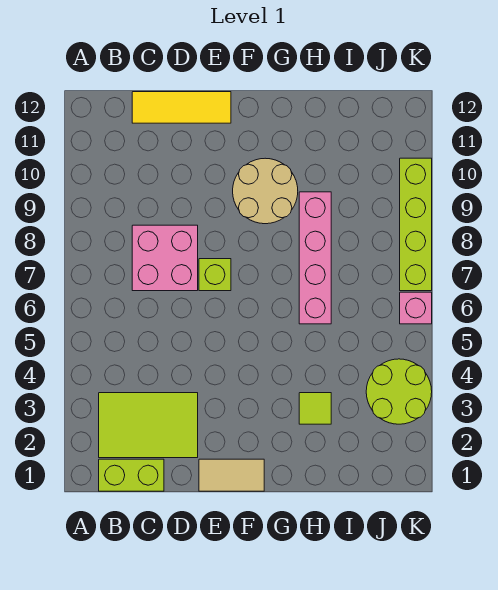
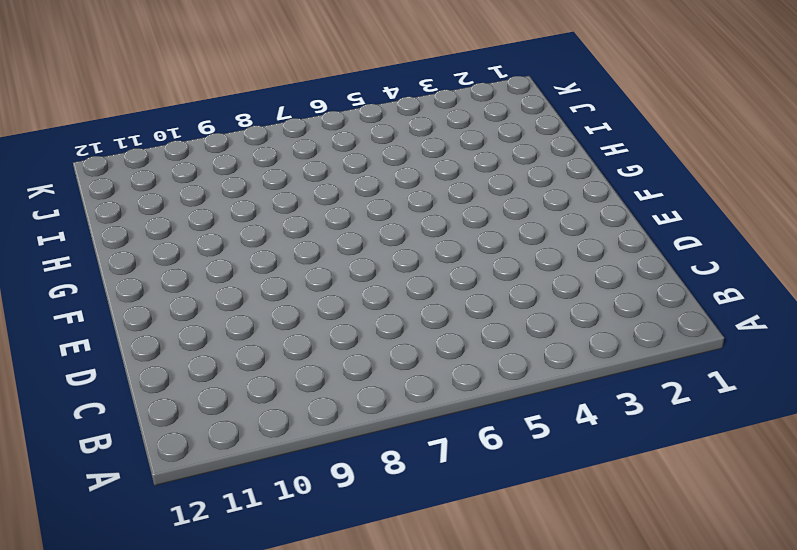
none -> lime brick B1:C1 level 1
none -> lime tile B2:D3 level 1
none -> pink brick C7:D8 level 1

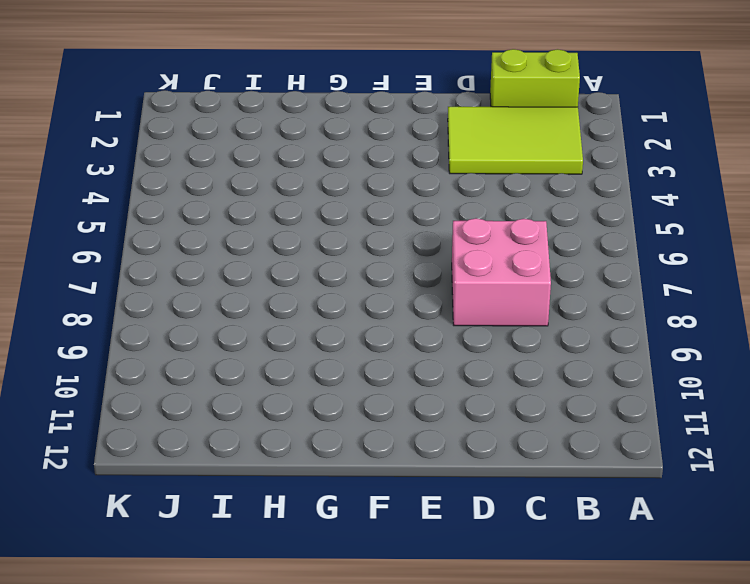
none -> yellow tile C12:E12 level 1
none -> tan tile E1:F1 level 1
none -> lime brick E7 level 1

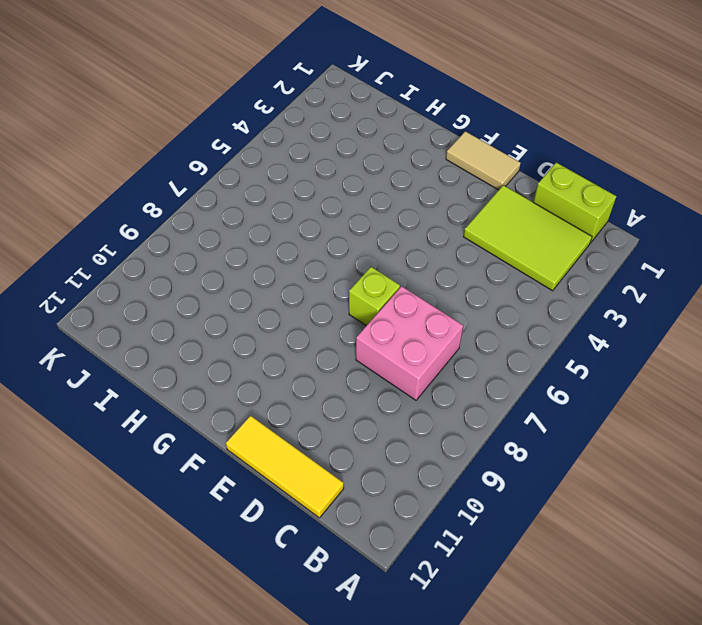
none -> tan round brick F9:G10 level 1
none -> lime tile H3 level 1
none -> pink brick H6:H9 level 1

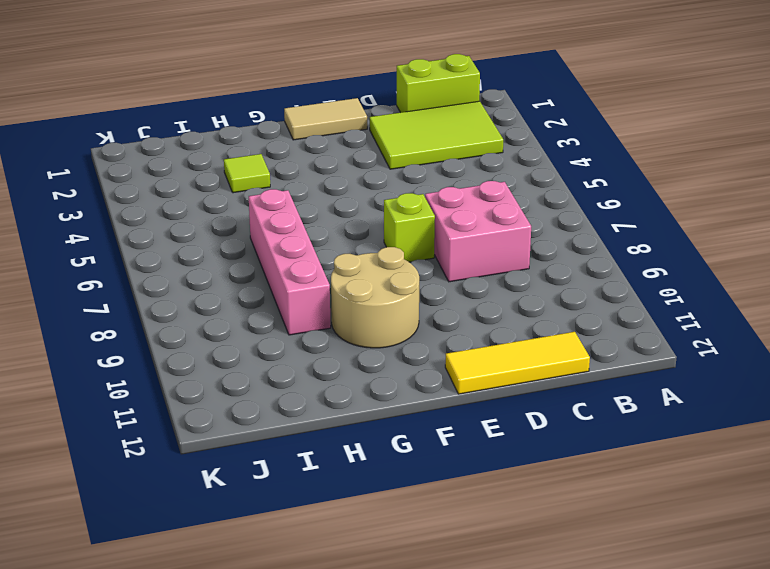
none -> lime round brick J3:K4 level 1
none -> pink brick K6 level 1
none -> lime brick K7:K10 level 1

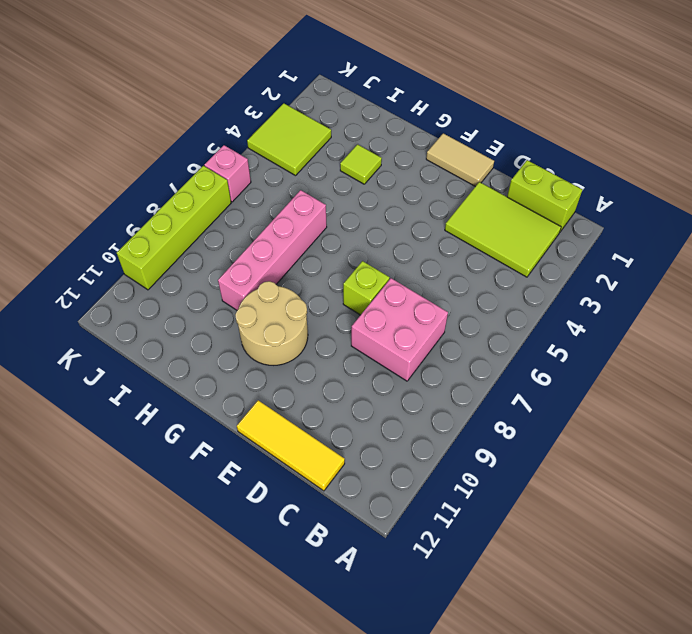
lime tile J3:K4 level 1 -> lime round brick J3:K4 level 1

